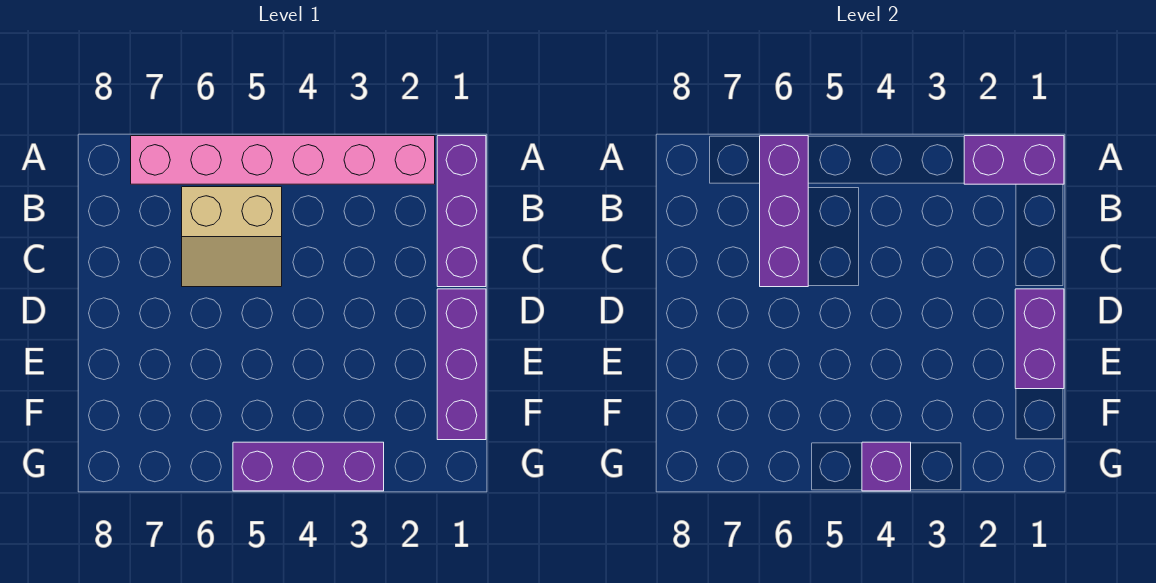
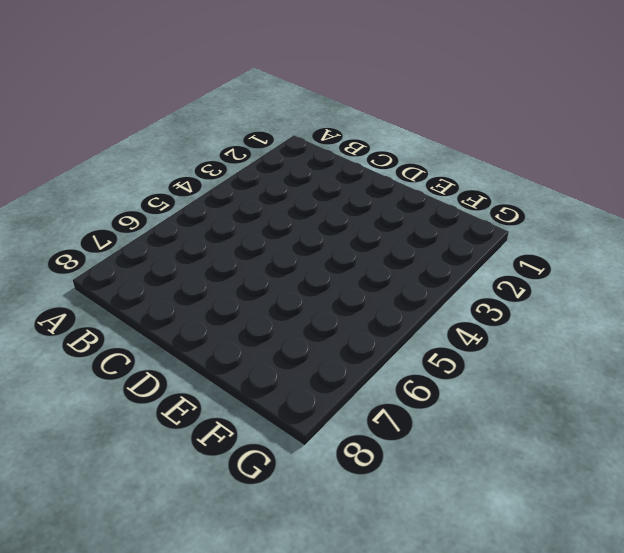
none -> purple brick A1:C1 level 1
none -> pink brick A2:A7 level 1

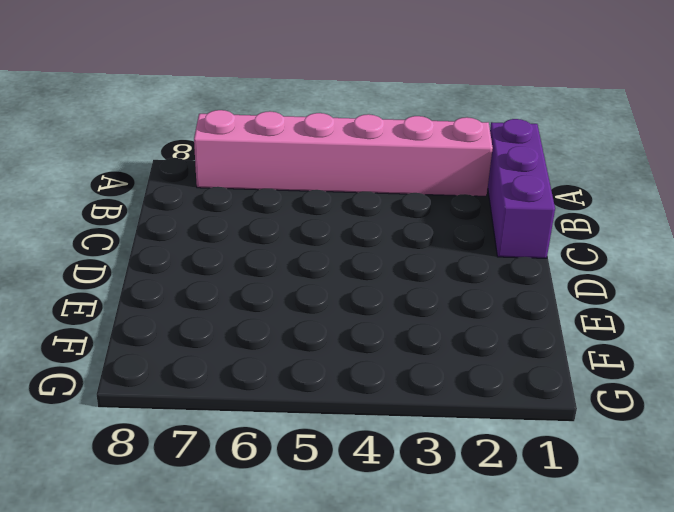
none -> tan slope B5:C6 level 1 top B
none -> purple brick D1:F1 level 1

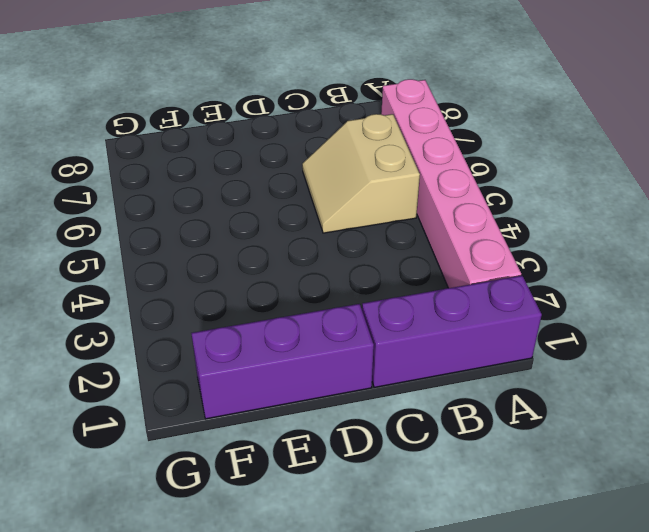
none -> purple brick G3:G5 level 1
none -> purple brick A1:A2 level 2

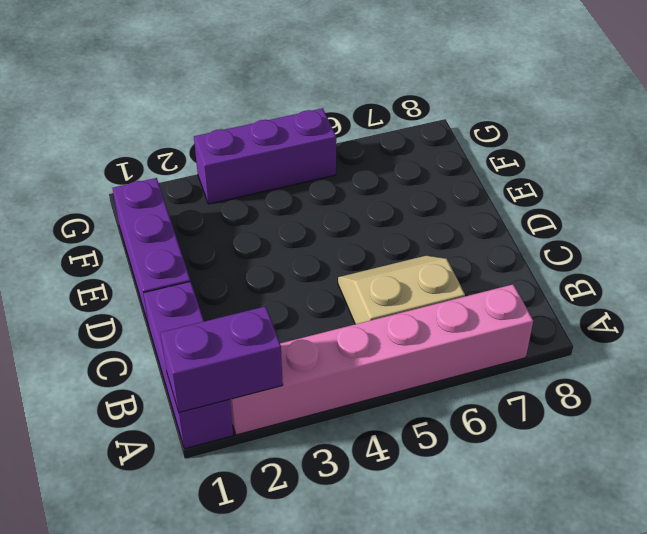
none -> purple brick A6:C6 level 2
none -> purple brick D1:E1 level 2

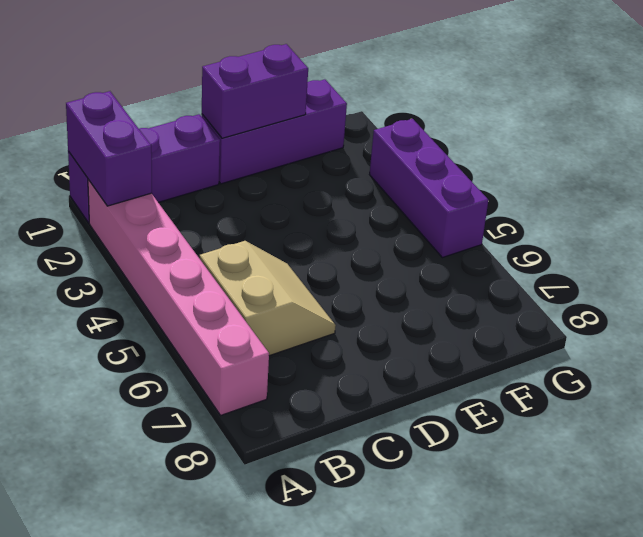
none -> purple brick A6:C6 level 2
none -> purple brick G4 level 2

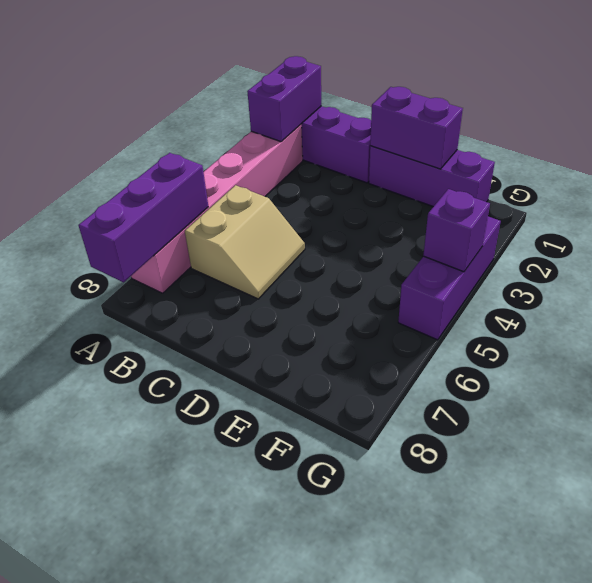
purple brick A6:A8 level 2 -> purple brick A6:C6 level 2

